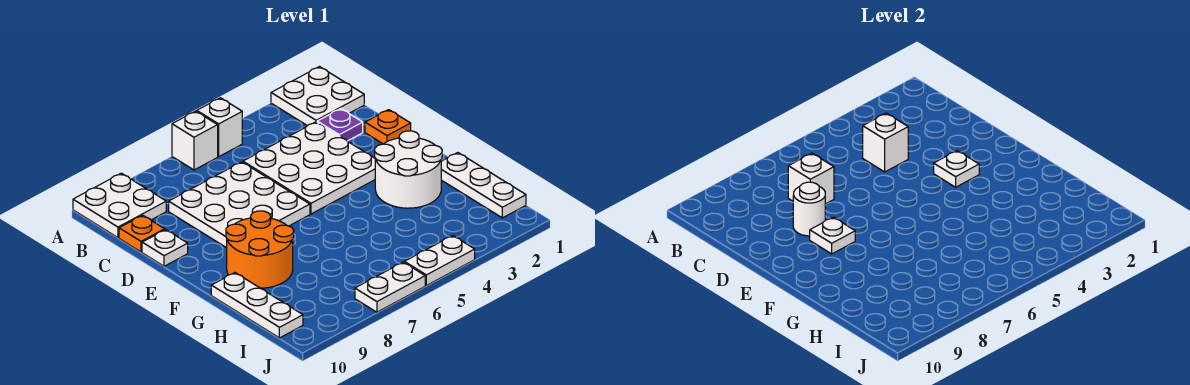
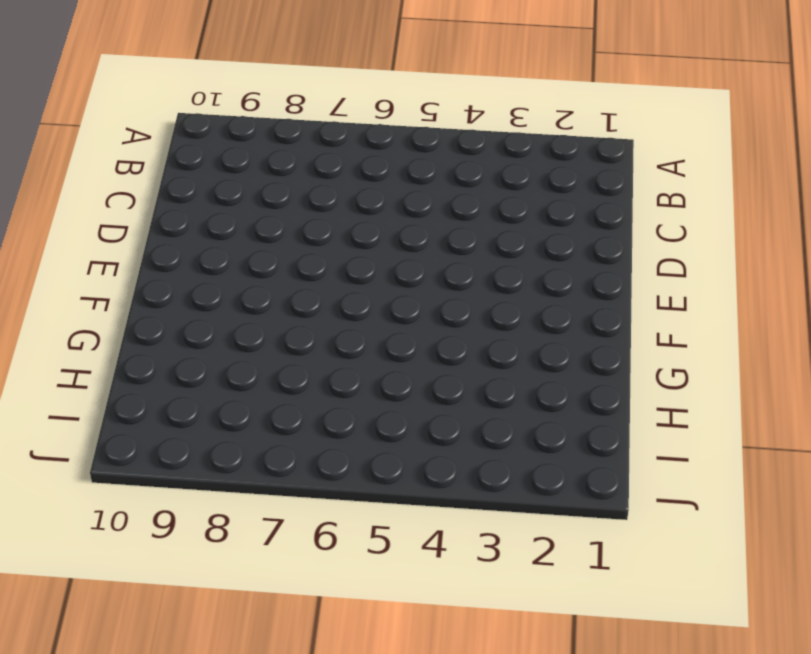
none -> white plate A1:B2 level 1
none -> white brick A5 level 1
none -> white brick A6 level 1

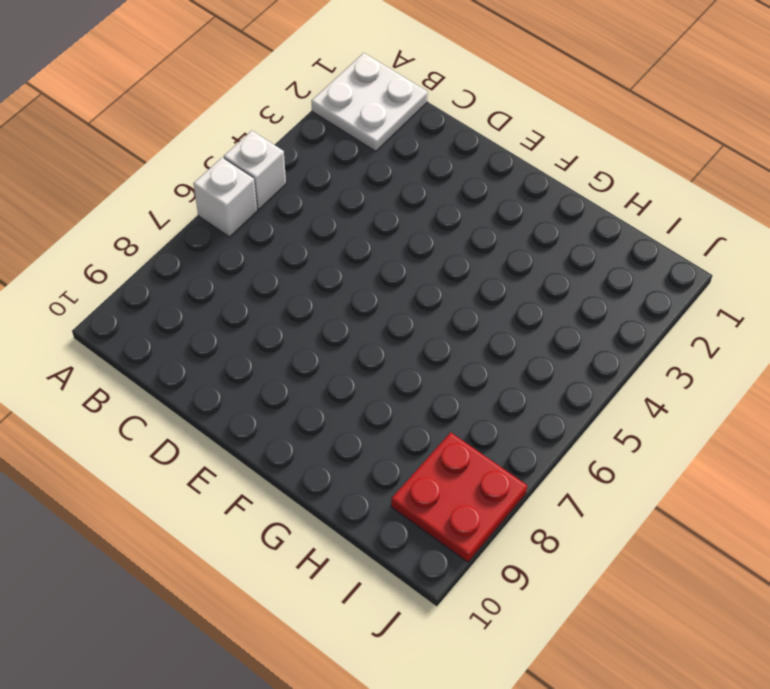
red plate I8:J9 level 1 -> none
none -> white plate A9:B10 level 1
none -> purple plate C2 level 1
none -> white plate C3:E5 level 1

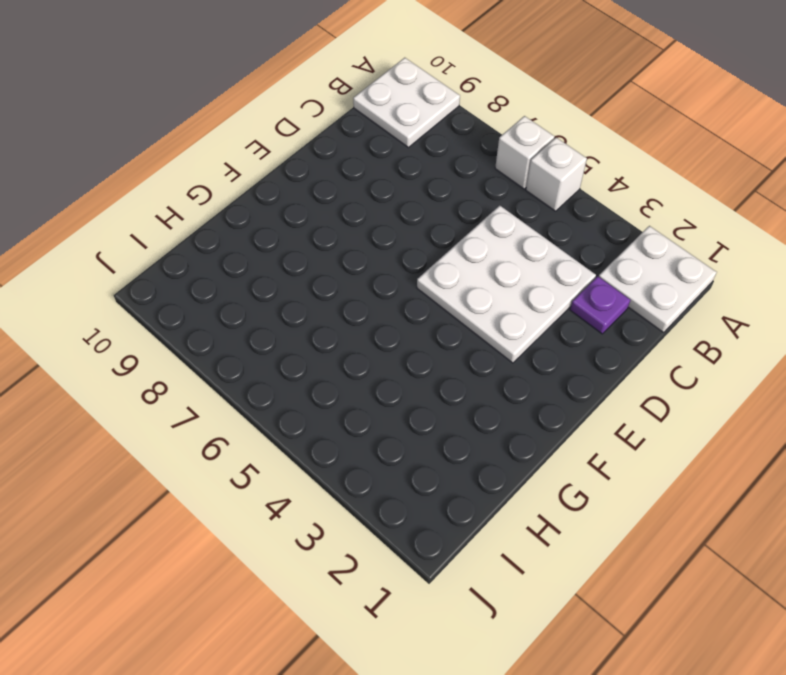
none -> white plate C6:E8 level 1
none -> orange plate C10 level 1
none -> orange plate D1 level 1

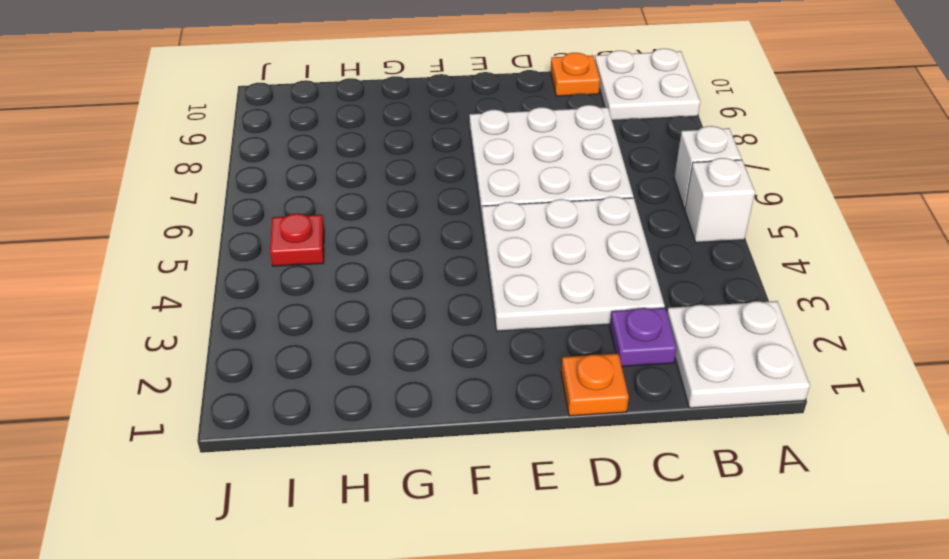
red plate I5 level 1 -> none
none -> white plate D10 level 1
none -> white round brick F2:G3 level 1
none -> orange round brick F8:G9 level 1

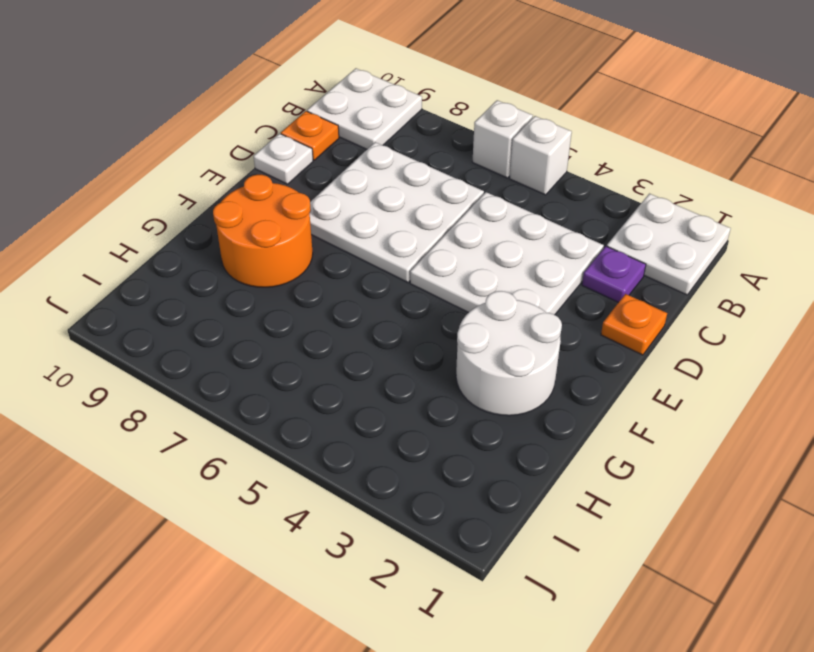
none -> white plate G1:I1 level 1
none -> white plate G10:I10 level 1
none -> white plate J4:J5 level 1

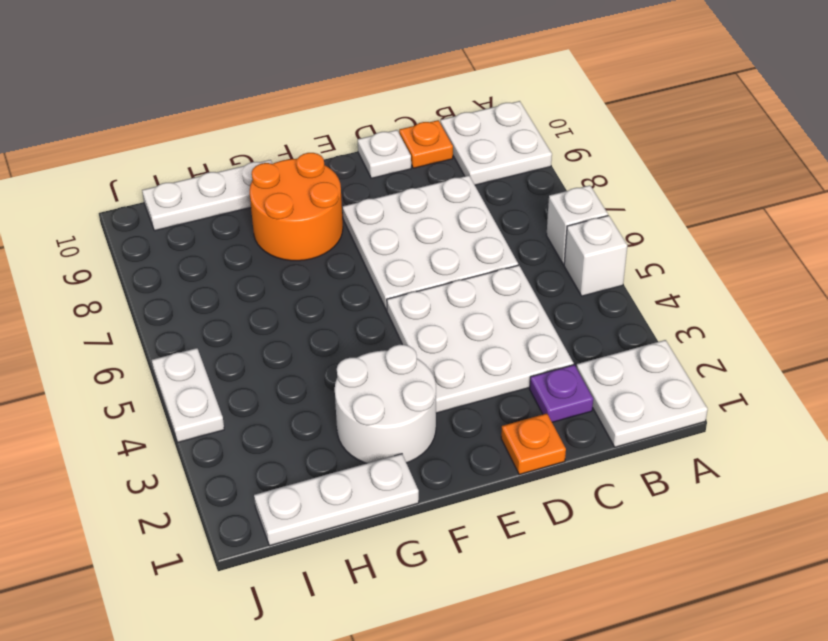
none -> white plate J6:J7 level 1
none -> white brick C4 level 2
none -> white brick C7 level 2

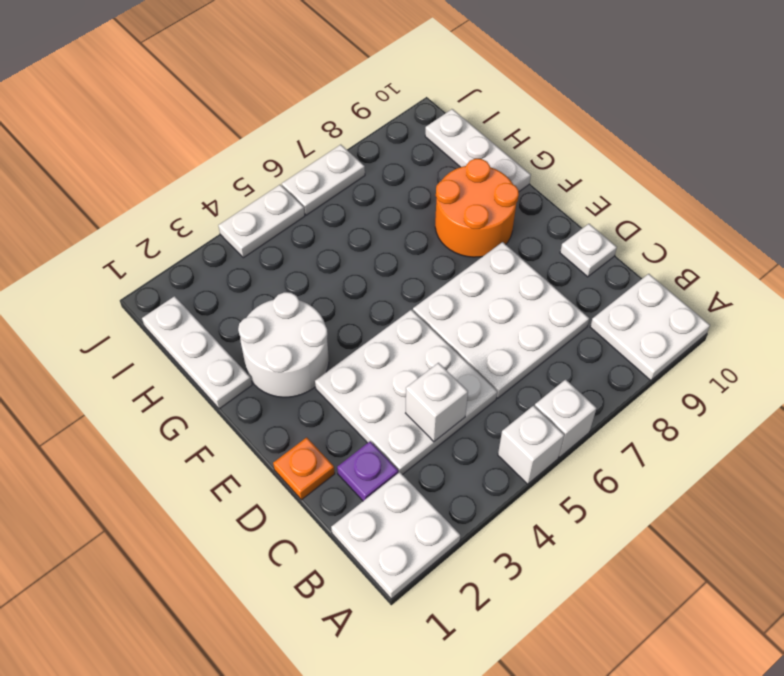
none -> orange plate C10 level 1
none -> white brick C7 level 2
none -> white round brick D8 level 2

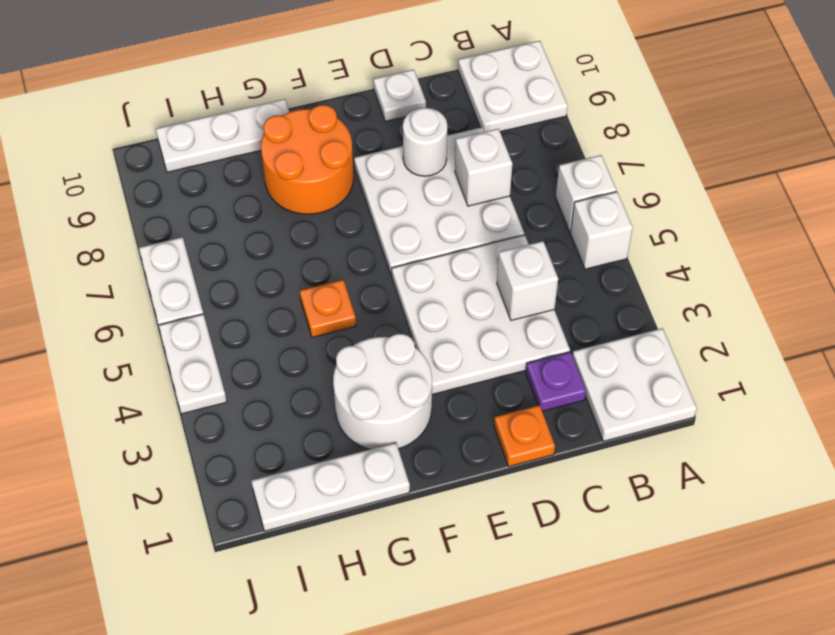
orange plate G5 level 1 -> orange plate C10 level 1
none -> white plate E3 level 2
none -> white plate E8 level 2

